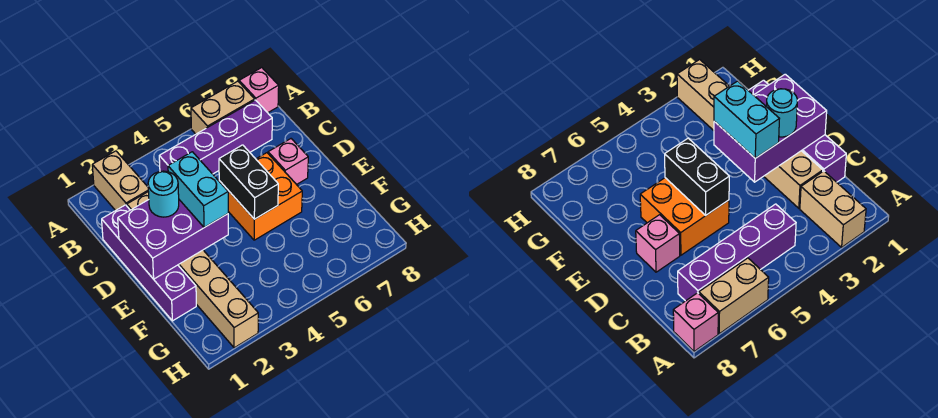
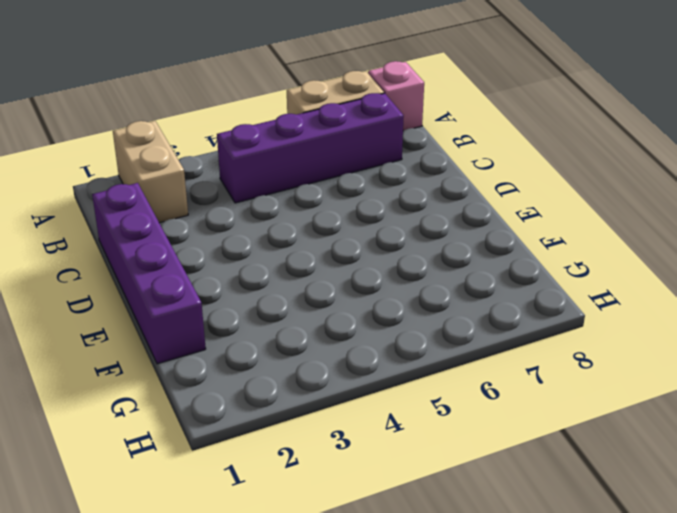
none -> tan brick C2:H2 level 1
none -> orange brick D5:E6 level 1
none -> pink brick D7 level 1

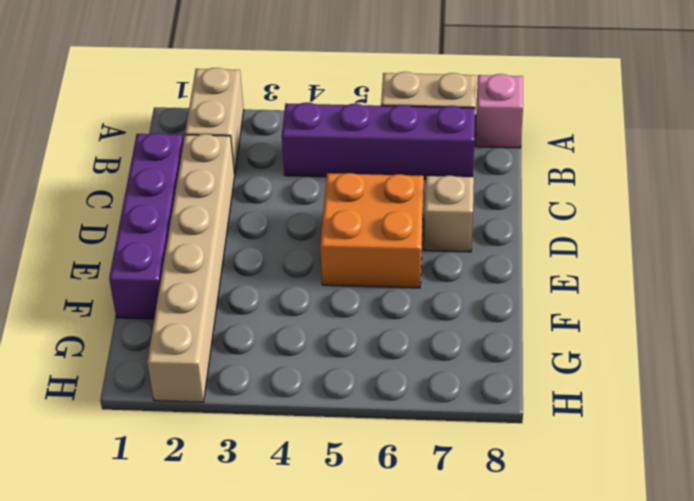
tan brick D7 level 1 -> pink brick D7 level 1
none -> purple brick D1:E3 level 2
none -> black brick D5:E5 level 2
none -> cyan round brick D2 level 3

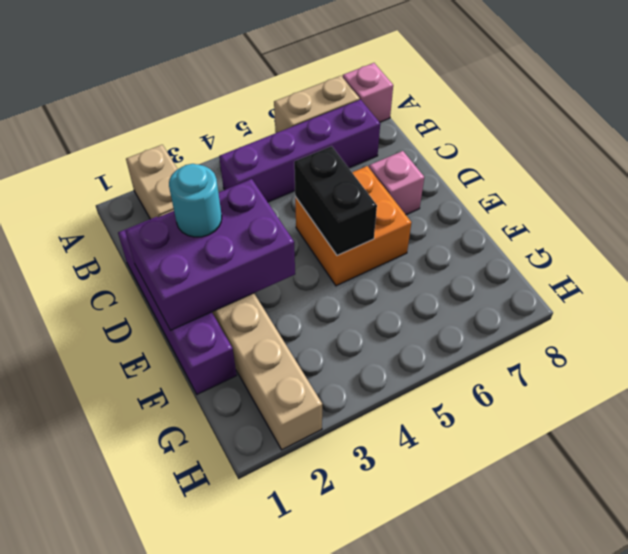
none -> cyan brick D3:E3 level 3

